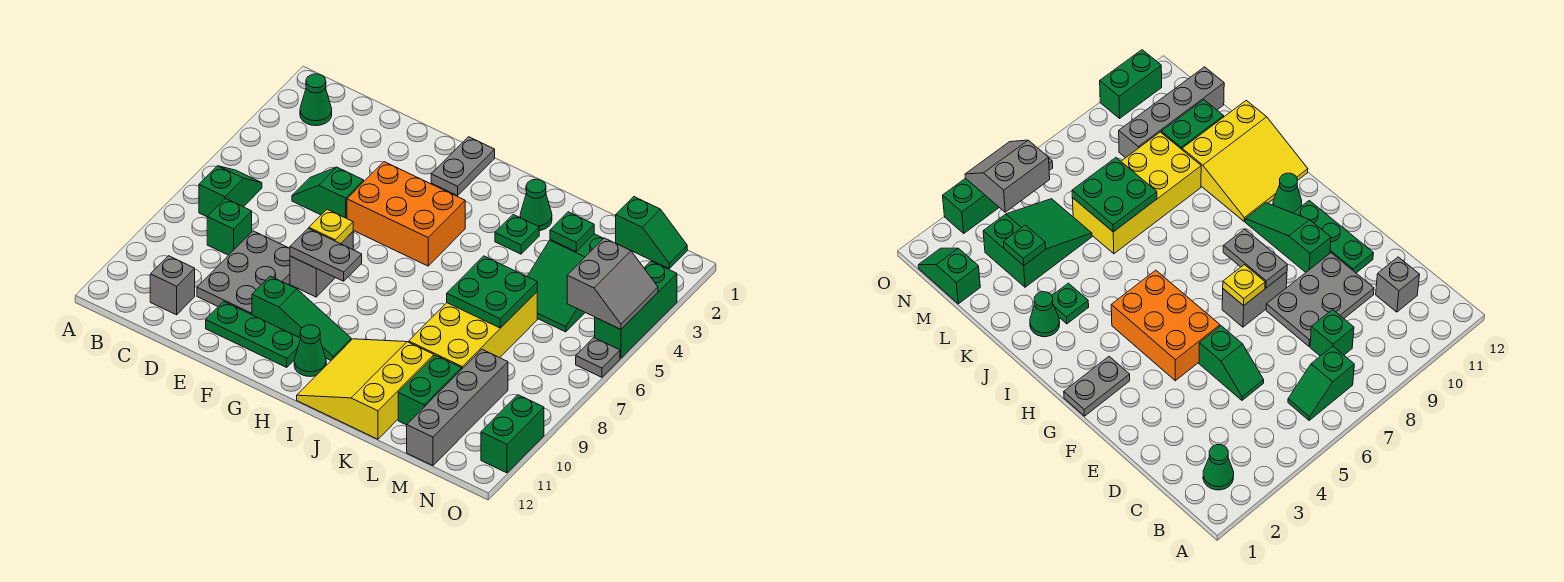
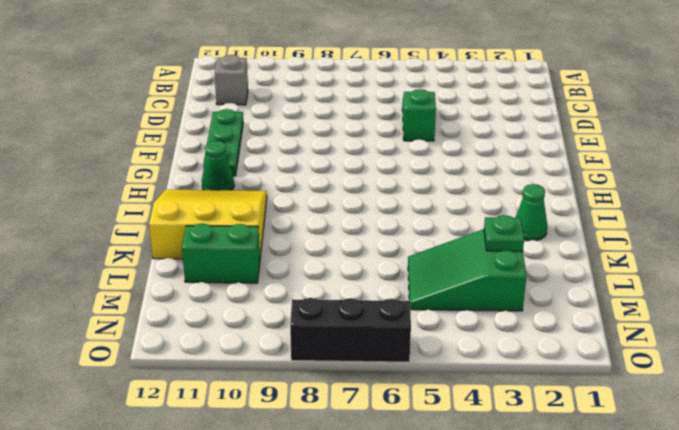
black brick O6:O8 level 1 -> grey plate O6 level 1
none -> green cone B2 level 1
none -> green slope B6:B7 level 1 top 7
none -> green brick C8 level 1

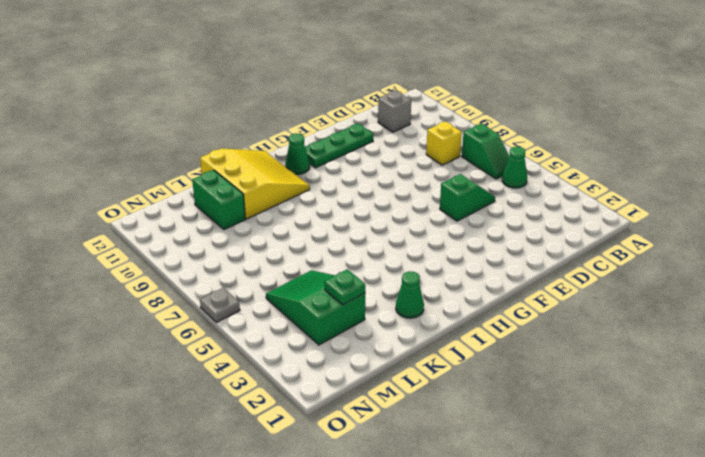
green cone B5 level 1 -> green cone B2 level 1
yellow brick C8 level 1 -> green brick C8 level 1
none -> grey plate D8:E10 level 1
none -> orange brick F4:H5 level 1
none -> grey brick F7:F8 level 1

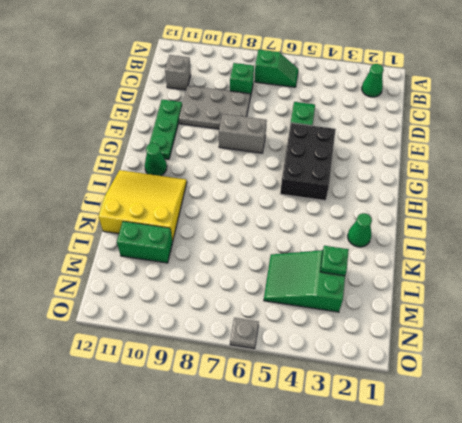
black brick F4:H5 level 1 -> orange brick F4:H5 level 1
none -> green slope F10:H10 level 1 top F
none -> grey plate G1:G2 level 1
none -> green plate J3 level 1

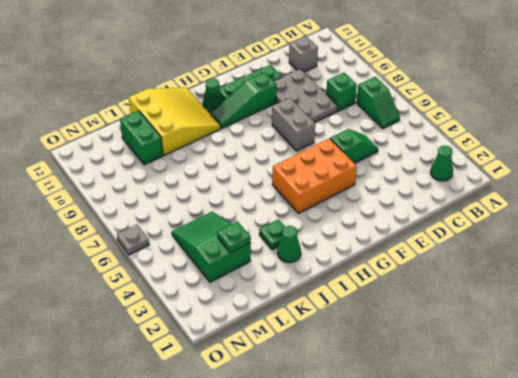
none -> grey plate G1:G2 level 1
none -> yellow brick K6:L9 level 1
none -> green slope M1:N1 level 1 top M

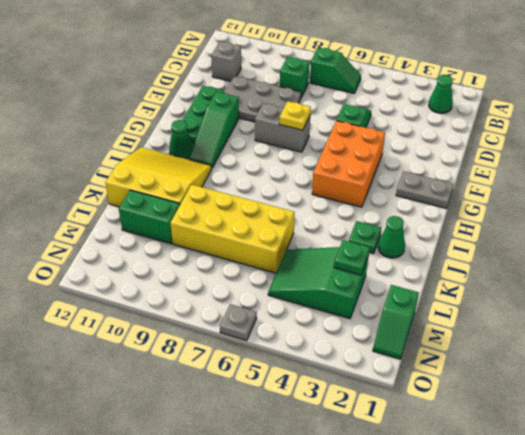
none -> grey brick M9:M12 level 1
none -> green brick O3:O5 level 1
none -> green brick O10:O11 level 1

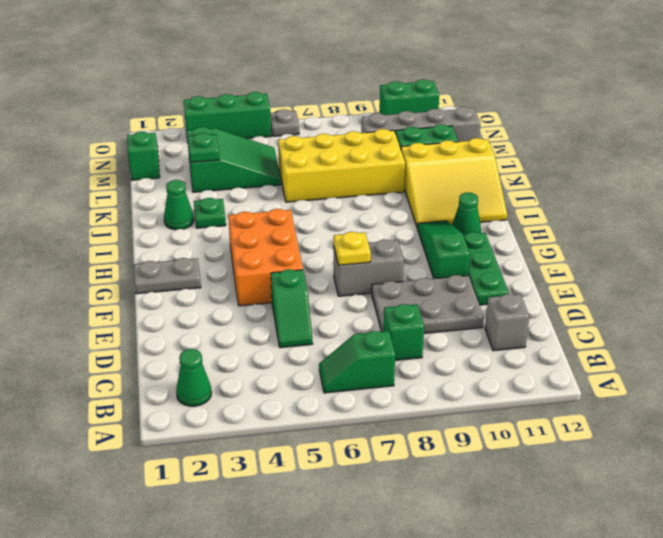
none -> grey plate F8:G8 level 2
none -> green plate K6:L7 level 2
none -> grey slope N4:O5 level 2 top N

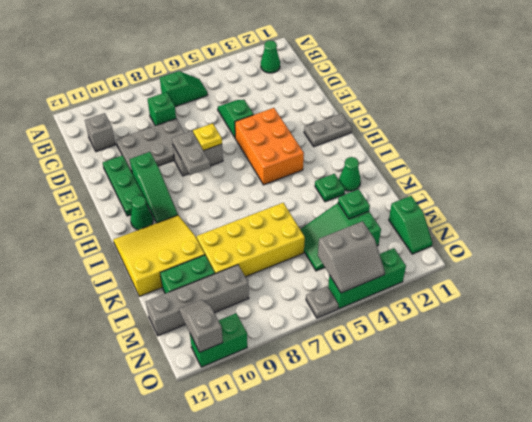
grey slope N11:O11 level 2 top O -> none
none -> green plate K6:L7 level 2

